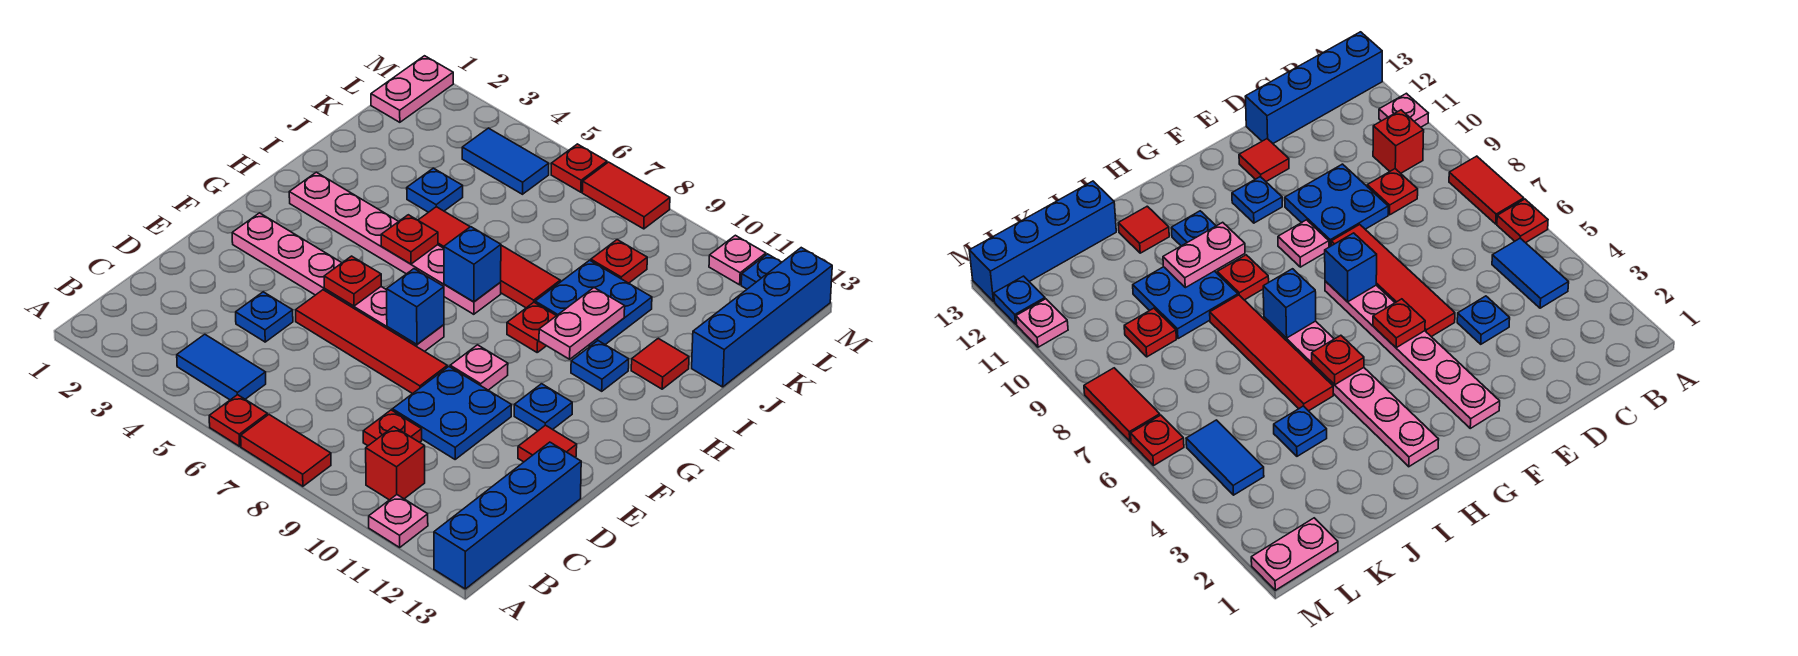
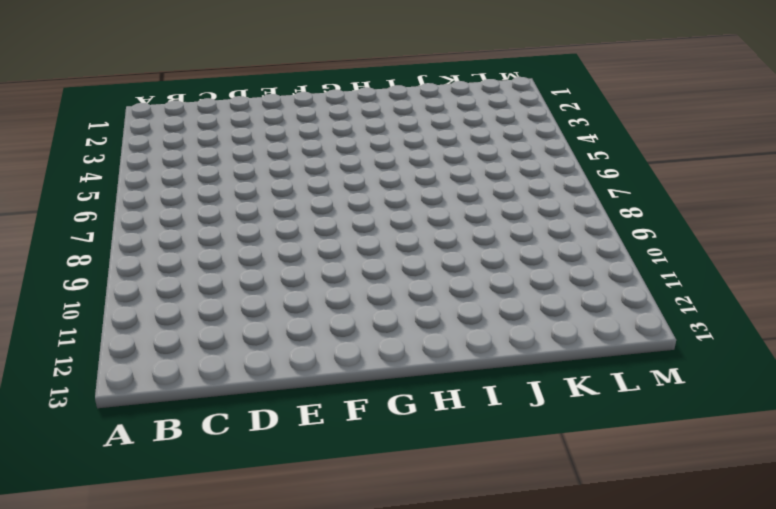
none -> red plate A6 level 1
none -> red tile A7:A8 level 1
none -> pink plate A11 level 1
none -> blue brick A13:D13 level 1

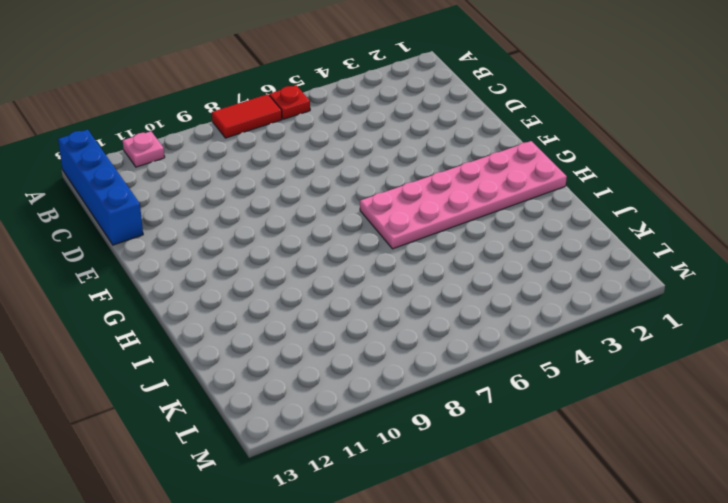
pink plate G1:H6 level 1 -> pink plate H2:H7 level 1
none -> blue tile B4:B5 level 1
none -> red brick B10 level 1
none -> red plate C9 level 1
none -> blue plate D4 level 1

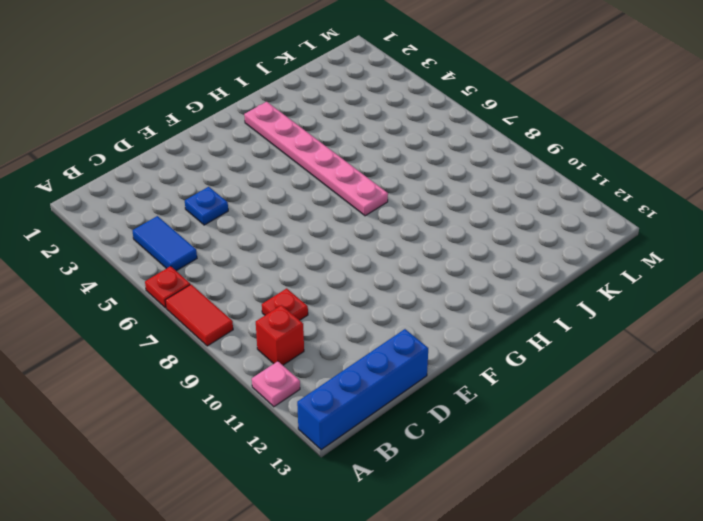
none -> blue plate D9:E10 level 1
none -> red tile E5:E8 level 1
none -> red tile E12 level 1
none -> pink plate F2:F7 level 1

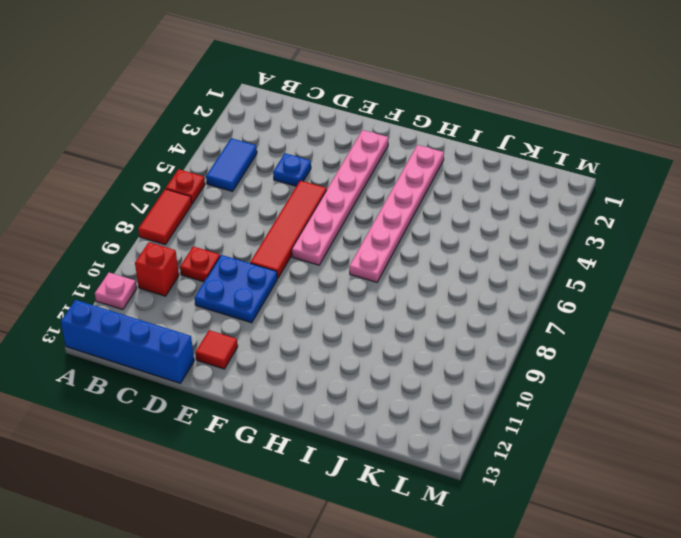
none -> pink plate F9 level 1
none -> blue plate F11 level 1
none -> red plate H9 level 1
none -> blue plate H11 level 1

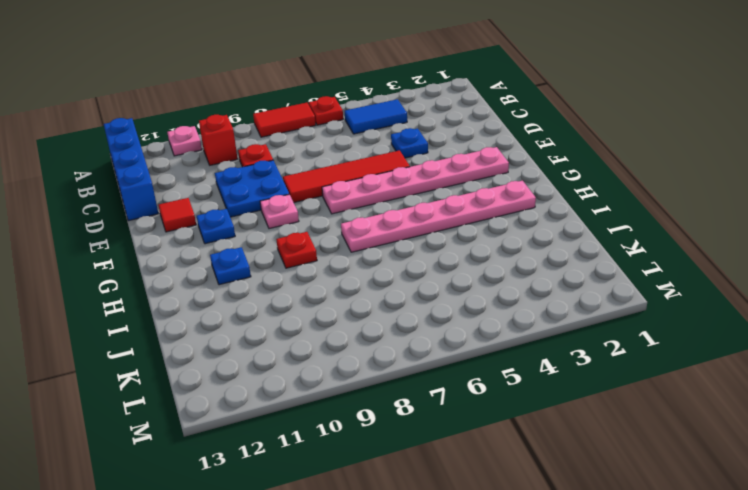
none -> red tile I5:I8 level 1
none -> blue plate I9:J10 level 1
none -> red tile I12 level 1
none -> blue plate J4 level 1

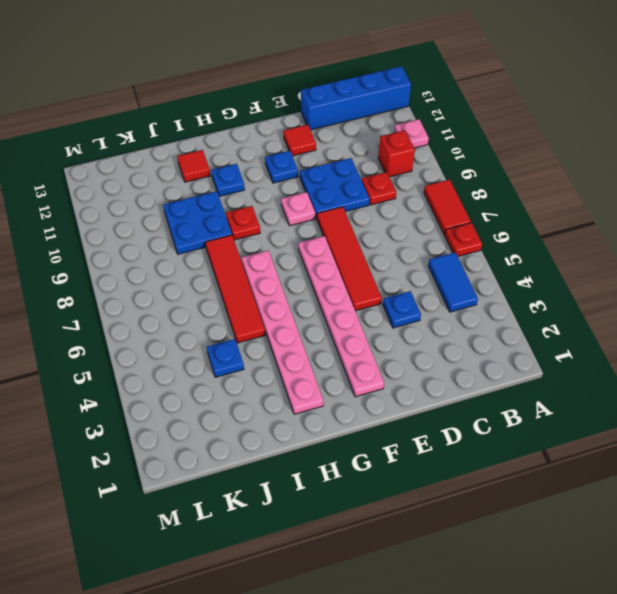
none -> blue brick J13:M13 level 1
none -> red plate K9 level 1
none -> pink plate L1:M1 level 1
none -> blue tile L4:L5 level 1

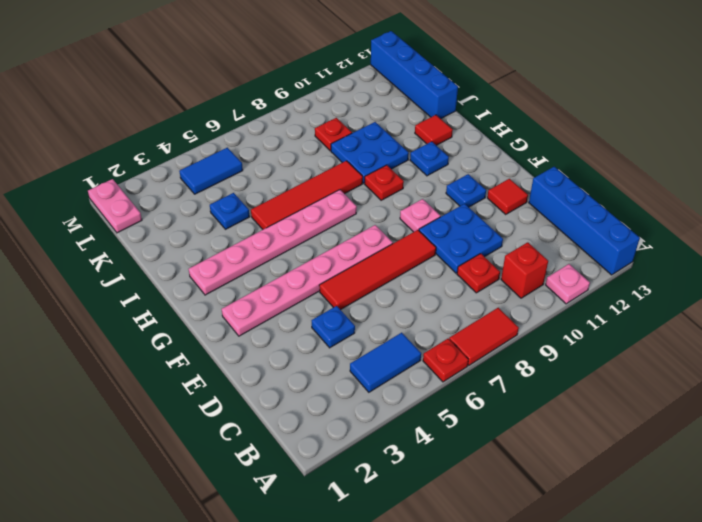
none -> red plate M6 level 1
none -> red tile M7:M8 level 1
none -> pink plate M11 level 1
none -> blue plate M12 level 1

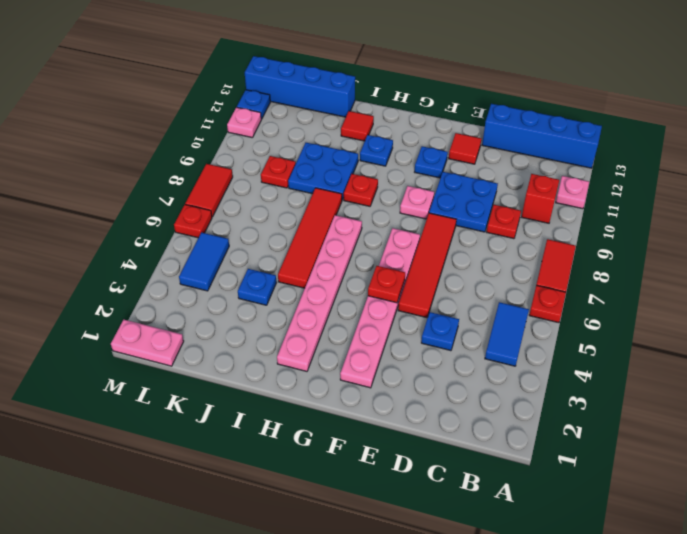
none -> blue brick F7 level 2
none -> red plate H5 level 2
none -> blue brick H7 level 2
none -> pink plate H10:I10 level 2

